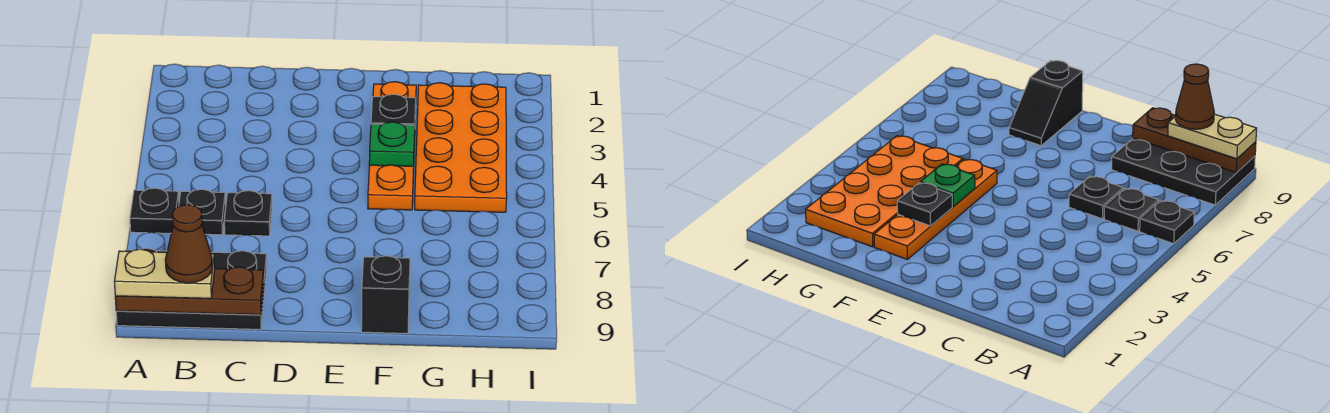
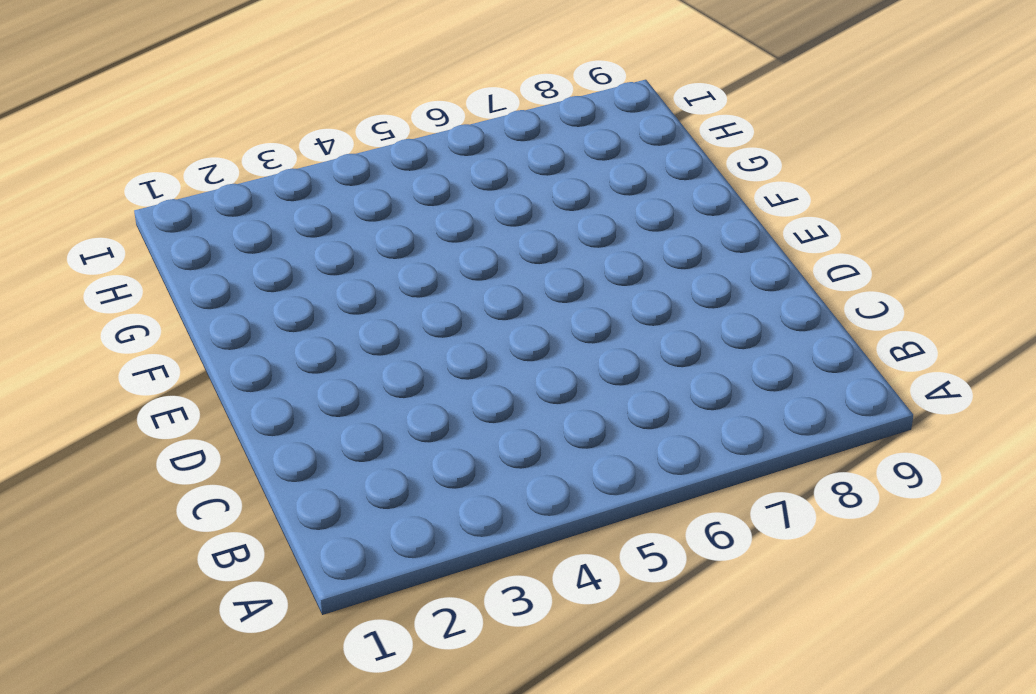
none -> black plate A6 level 1
none -> black plate A8:C9 level 1
none -> black plate B6 level 1

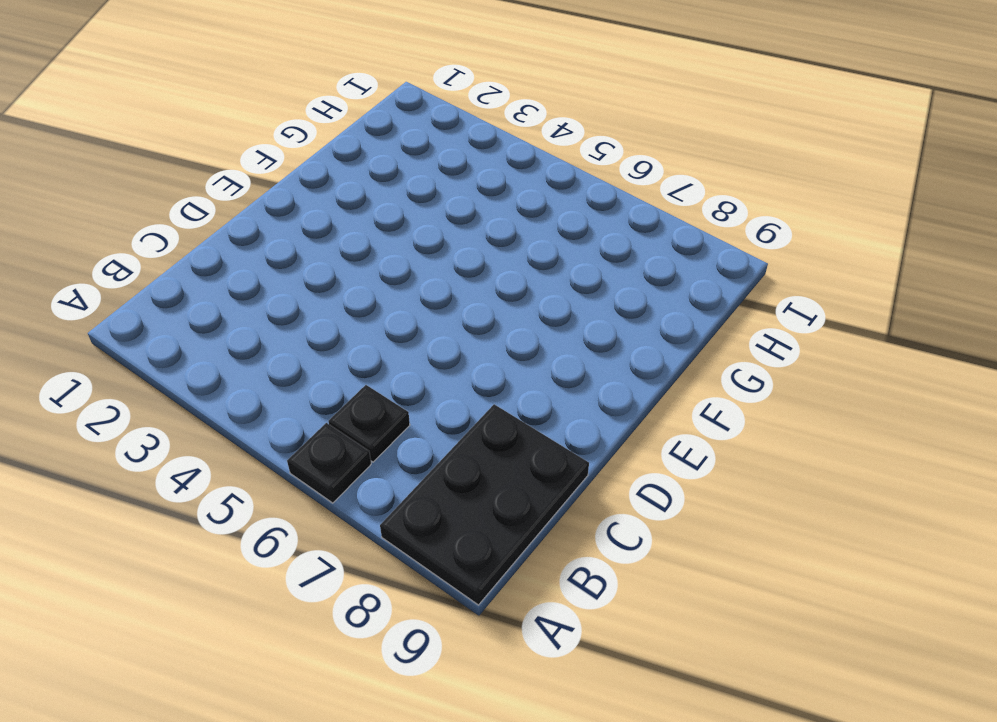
none -> black plate C6 level 1
none -> orange plate F2:F5 level 1
none -> black slope F8:F9 level 1 top 9

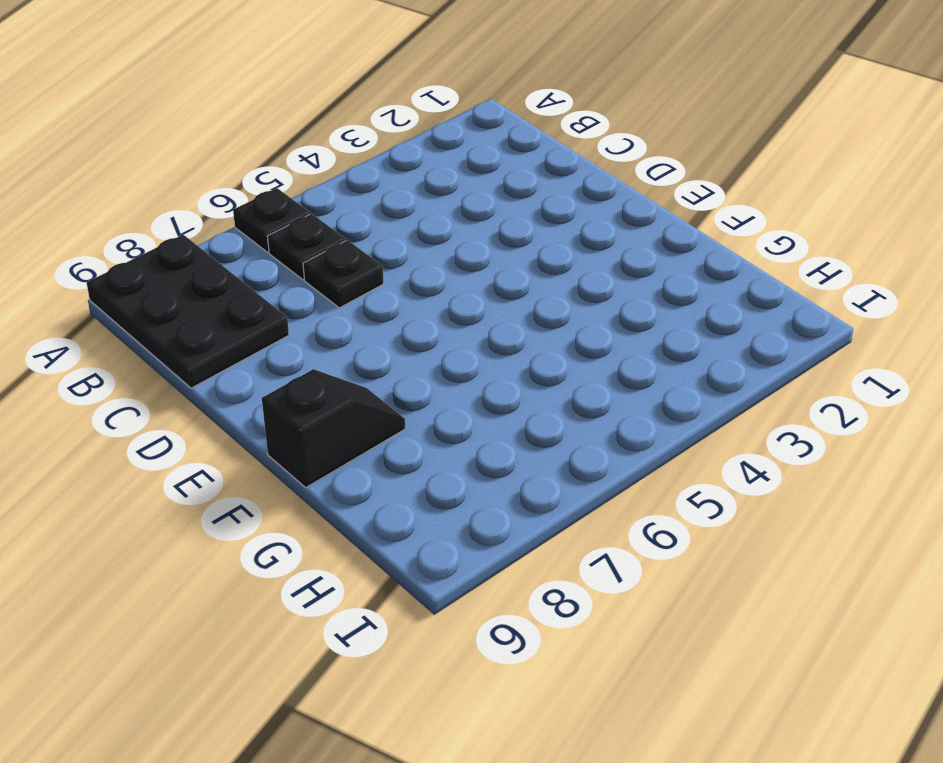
none -> orange plate F2:F5 level 1
none -> orange plate G2:H5 level 1
none -> brown plate A9:C9 level 2

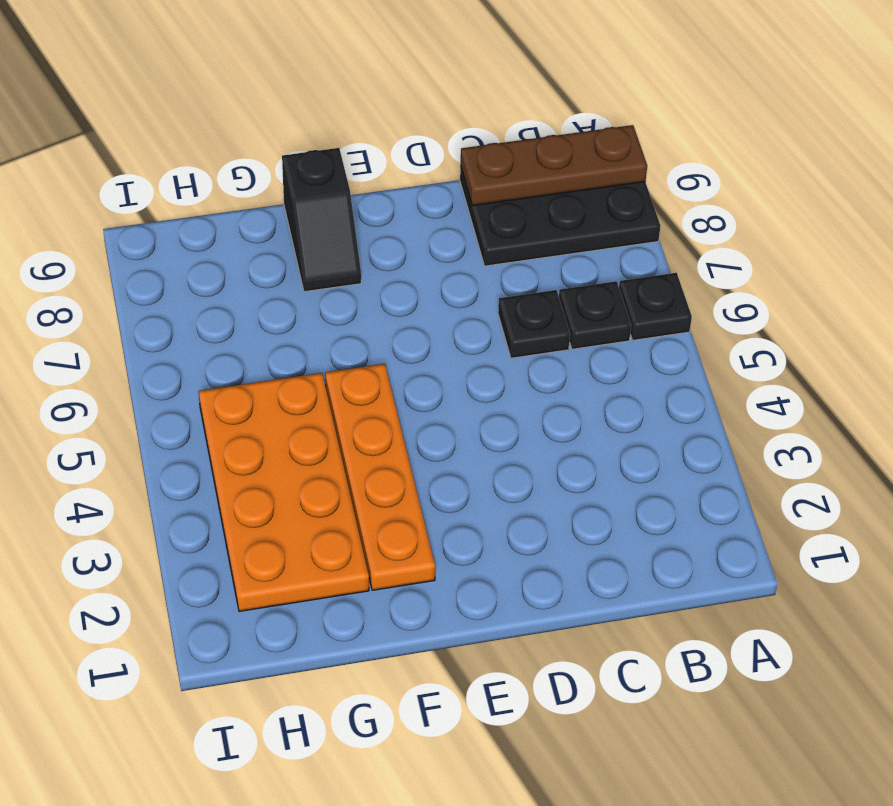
none -> black plate F3 level 2
none -> green plate F4 level 2
none -> tan plate A9:B9 level 3

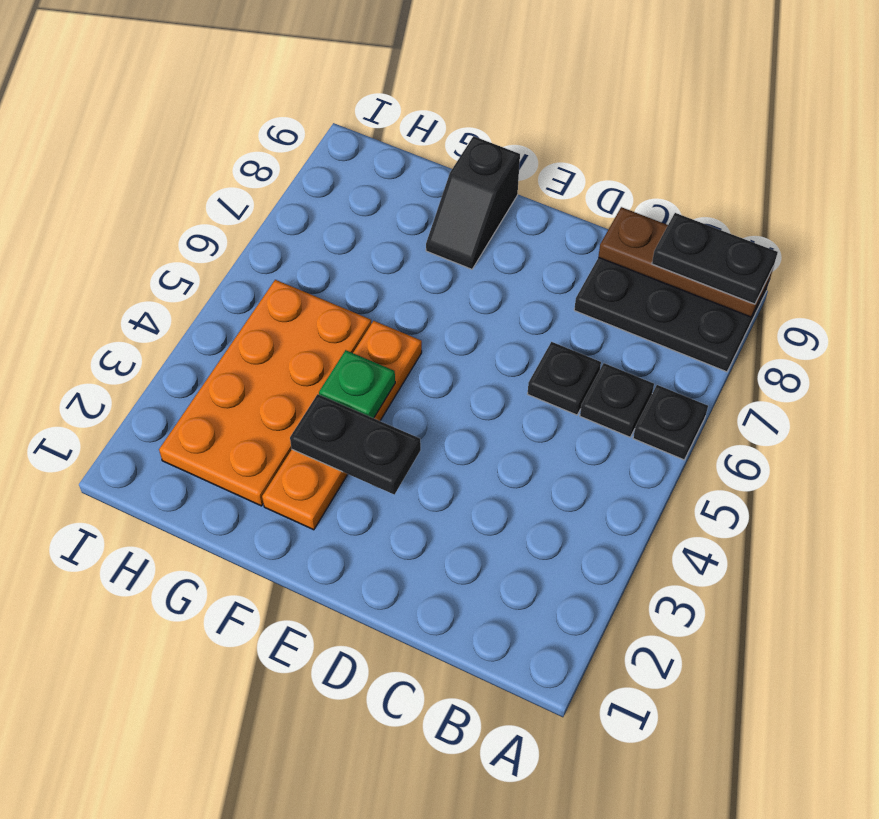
black plate A9:B9 level 3 -> tan plate A9:B9 level 3
black plate E3:F3 level 2 -> black plate F3 level 2
none -> brown cone B9 level 4

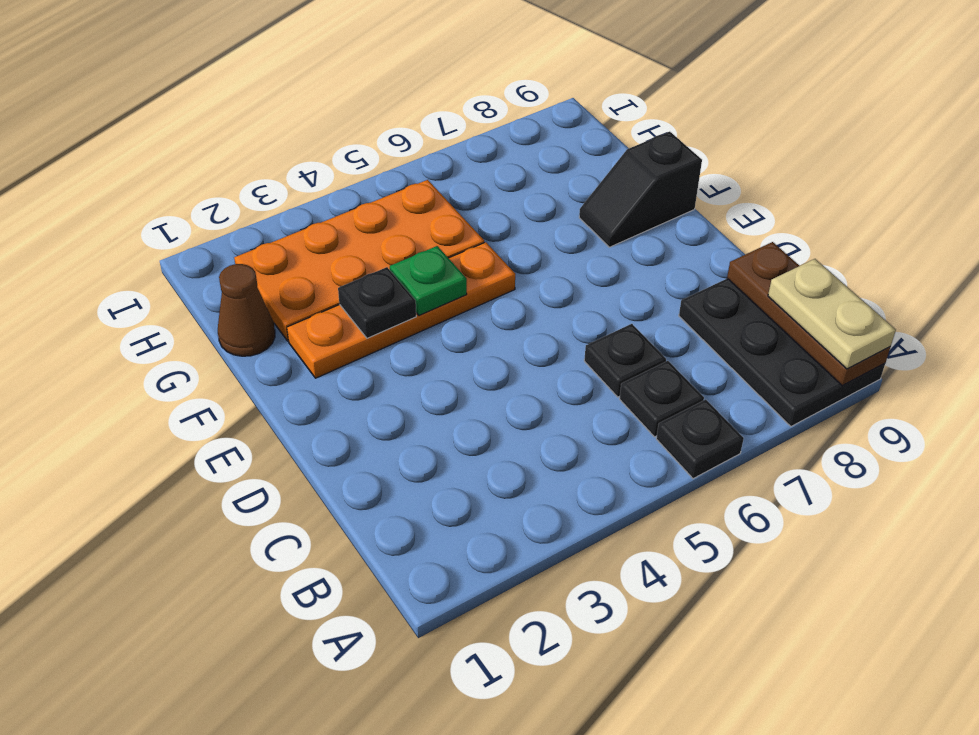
brown cone G1 level 1 -> brown cone B9 level 4

